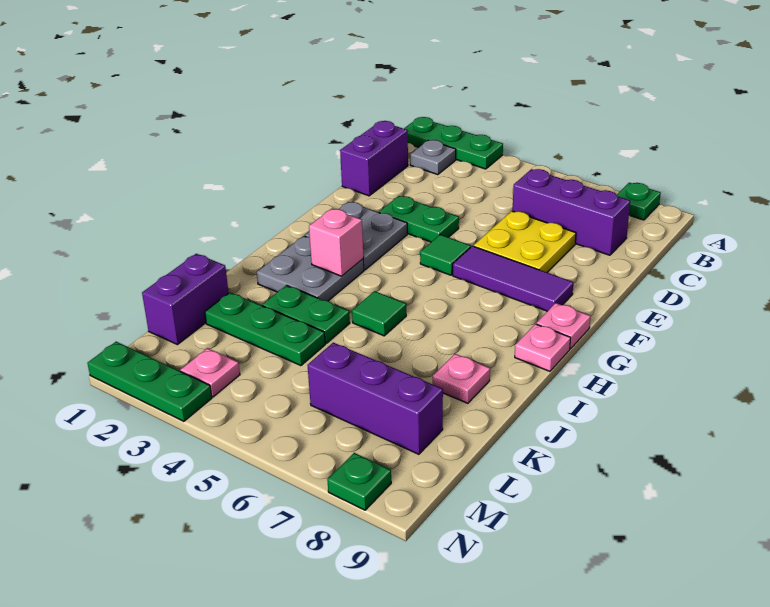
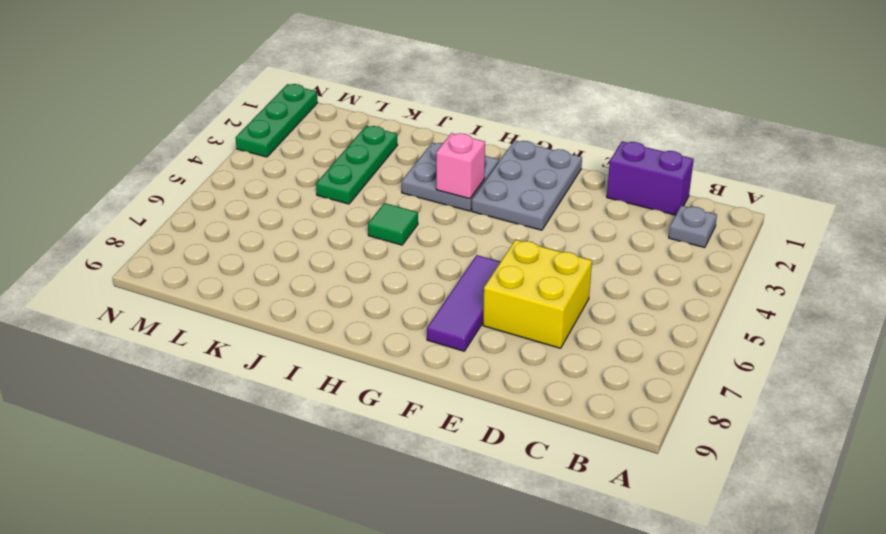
yellow brick D6:E7 level 1 -> yellow plate D6:E7 level 1
grey plate F1:G3 level 1 -> grey plate F2:G3 level 1
none -> green plate A1:A3 level 1
none -> green plate A8 level 1
none -> purple brick C6:C8 level 1

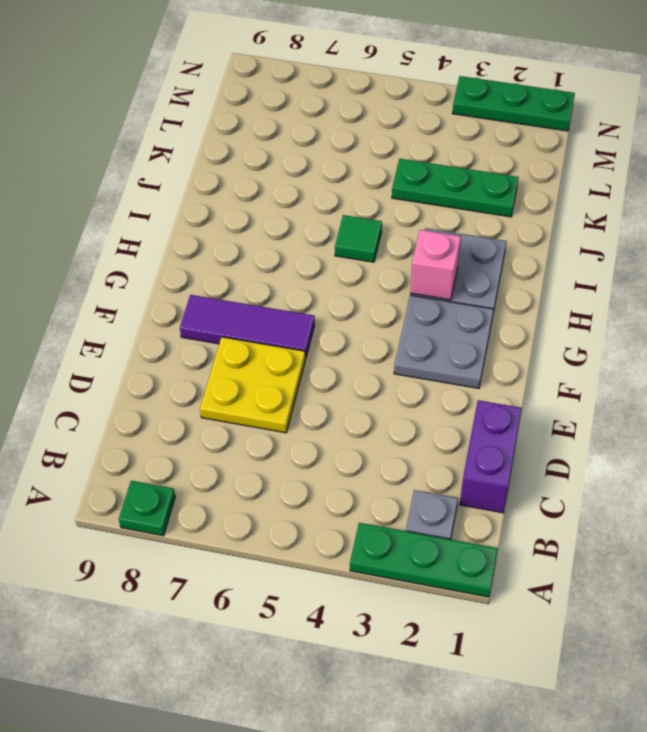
none -> purple brick C6:C8 level 1
none -> green plate E3:E4 level 1
none -> green tile F5 level 1

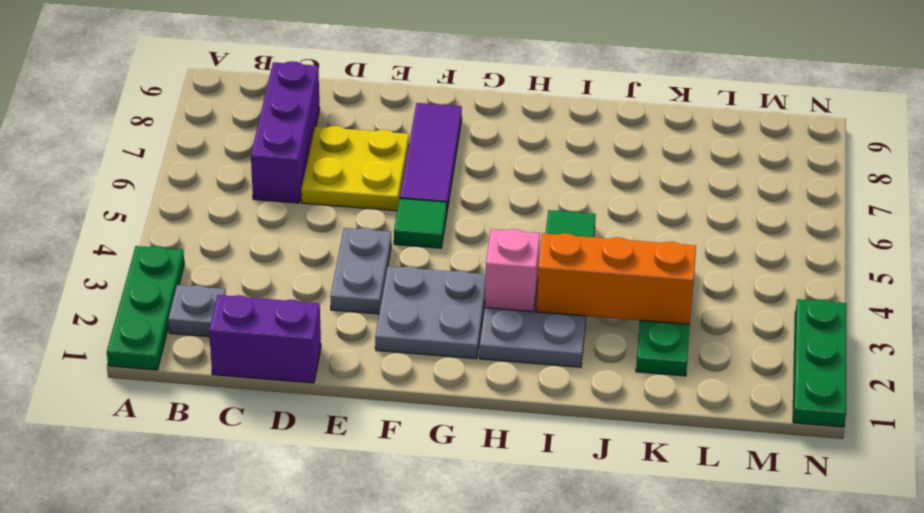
grey plate E3:E4 level 1 -> green plate E3:E4 level 1
orange brick I3:K3 level 2 -> none
none -> green plate A8 level 1
none -> pink plate G9 level 1
none -> pink plate H9 level 1

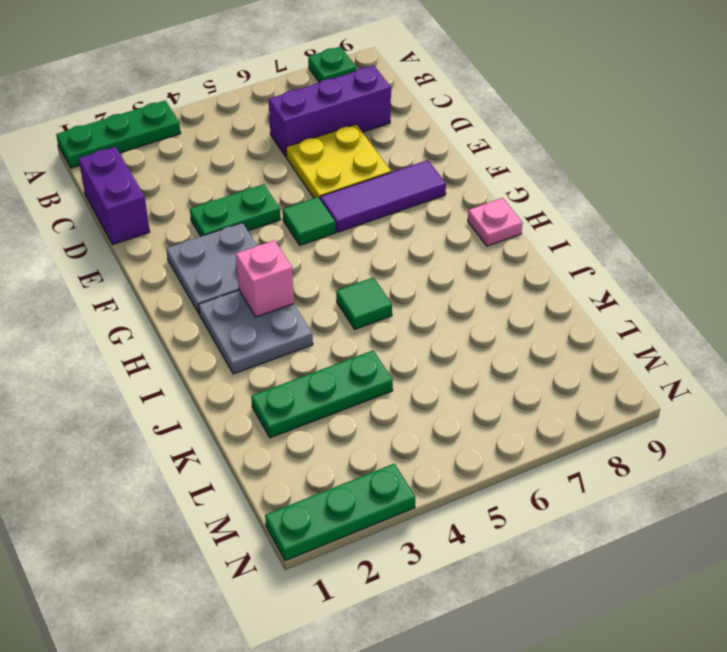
none -> grey plate B2 level 1
none -> pink plate G9 level 1
none -> green plate J3:J4 level 1

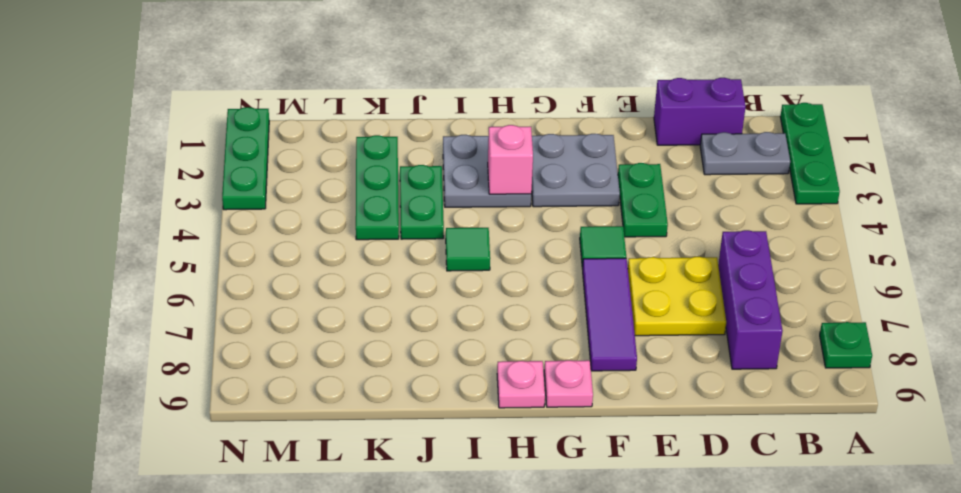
grey plate B2:C2 level 1 -> grey plate B2 level 1
none -> pink plate J8 level 1
none -> purple brick K1:L1 level 1
none -> purple brick L6:L8 level 1

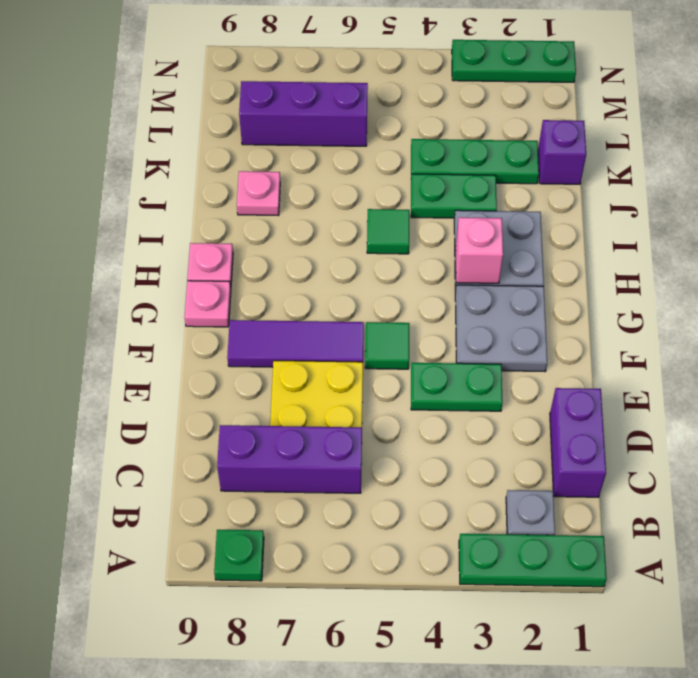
purple brick K1 level 1 -> purple brick K1:L1 level 1
none -> pink plate M3 level 1
none -> green plate N8 level 1

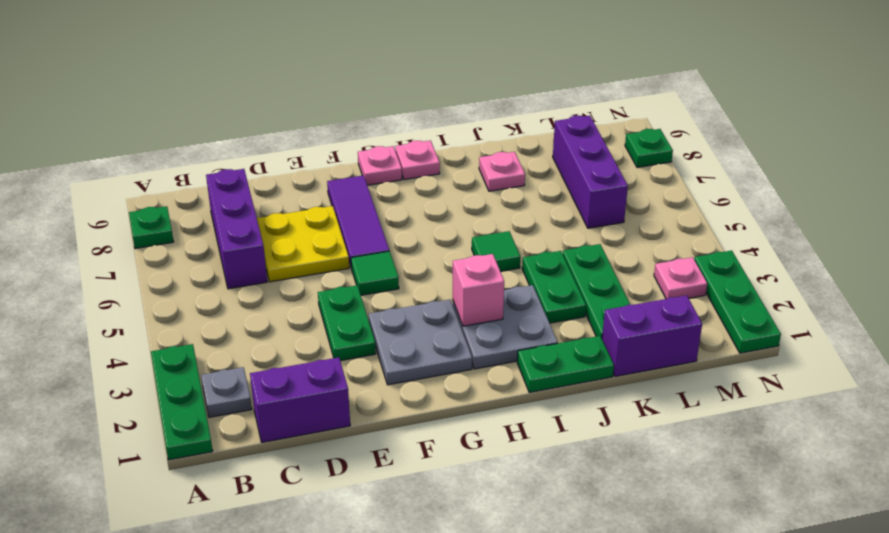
green plate I1:J1 level 1 -> none

